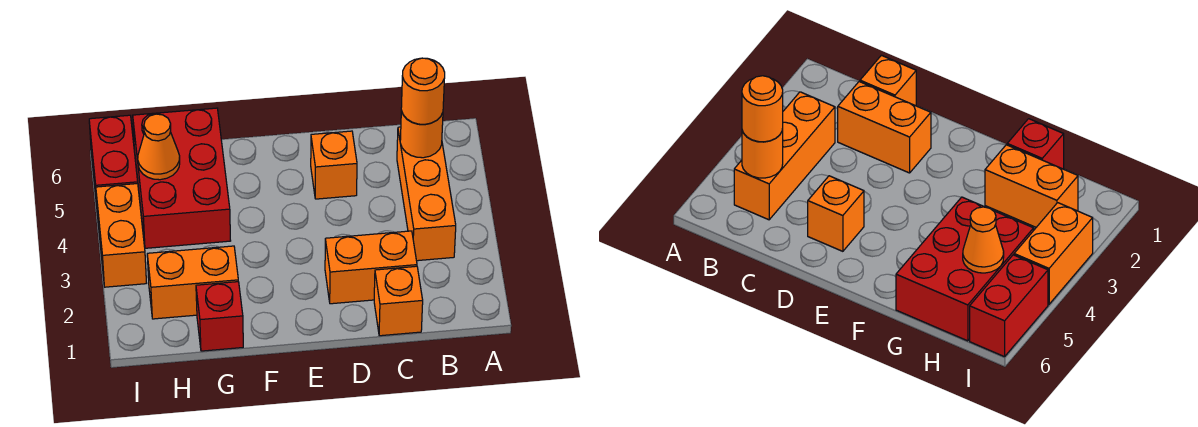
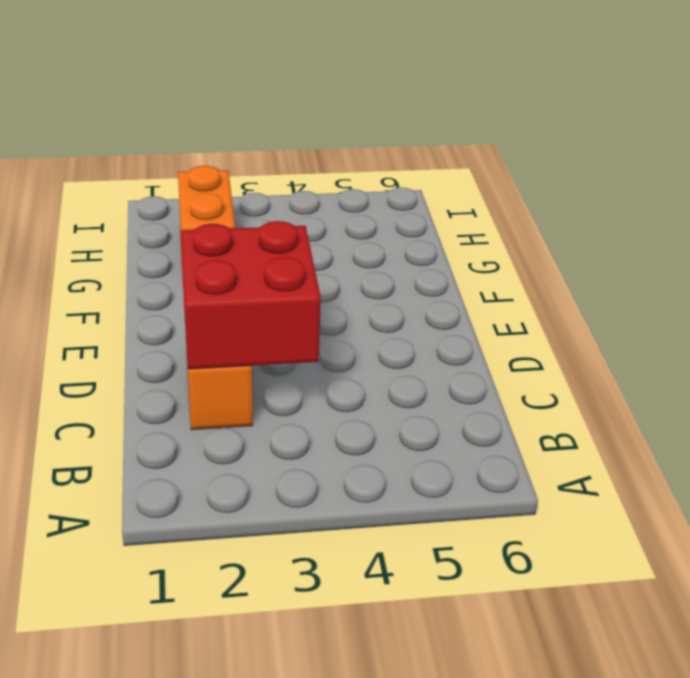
red brick C2:D3 level 2 -> none
none -> orange brick B3:B5 level 1
none -> orange brick C1 level 1
none -> orange brick D5 level 1

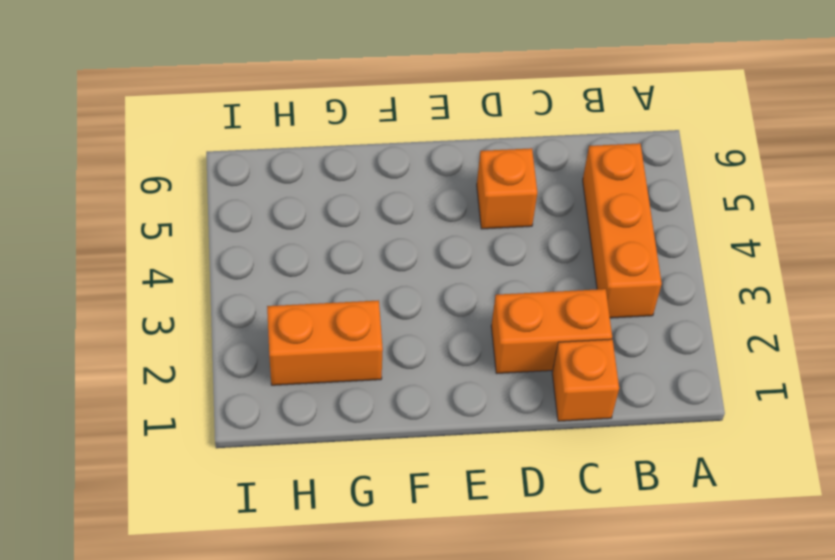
none -> red brick G1 level 1
none -> red brick G4:H6 level 1
none -> orange brick I3:I4 level 1

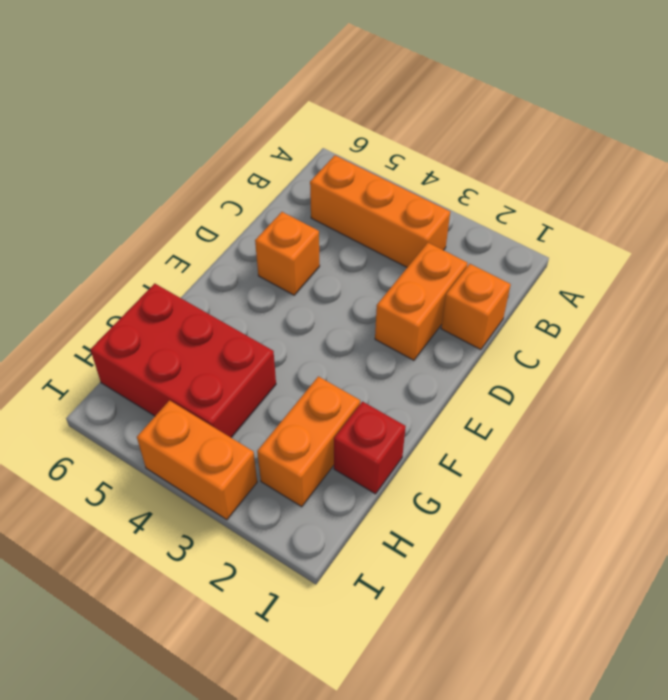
none -> red brick I5:I6 level 1
none -> orange round brick B5 level 2
none -> orange cone H5 level 2

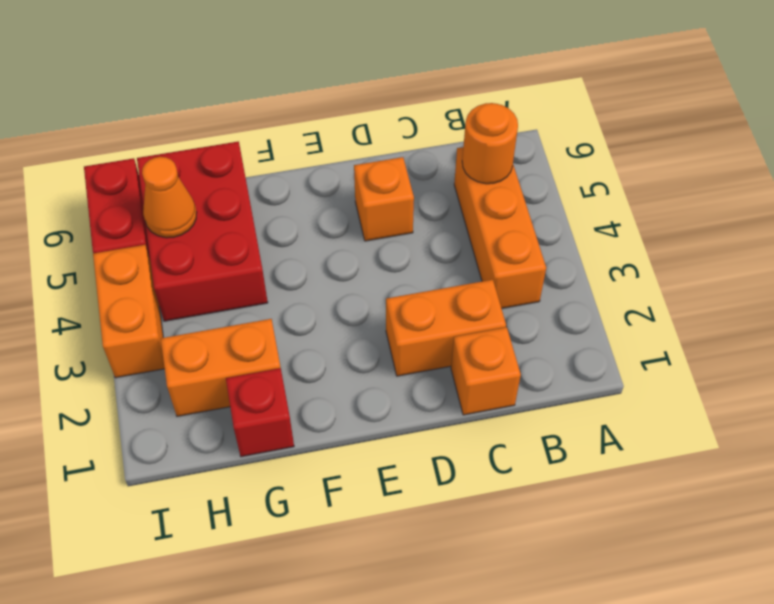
none -> orange round brick B5 level 3

